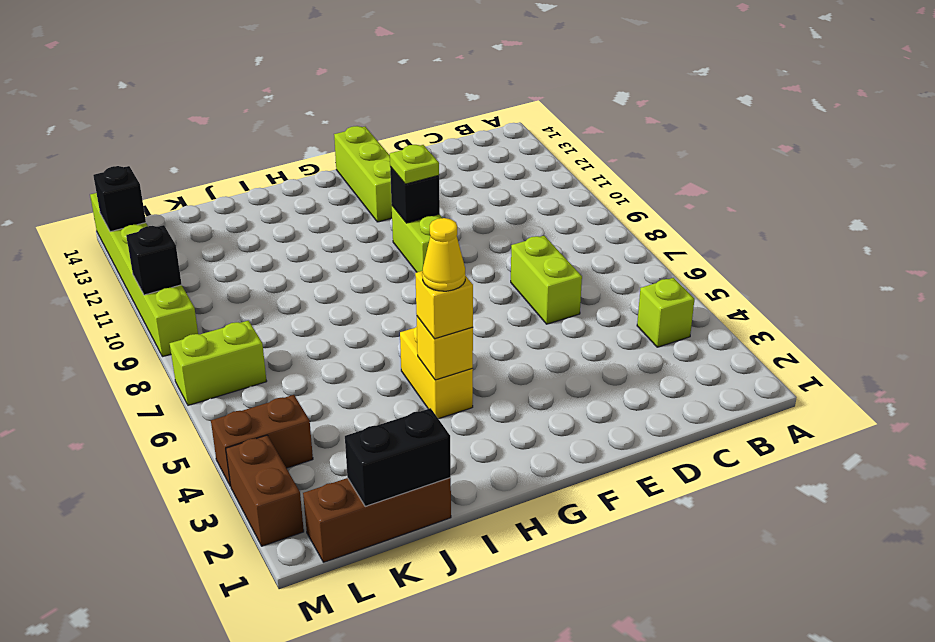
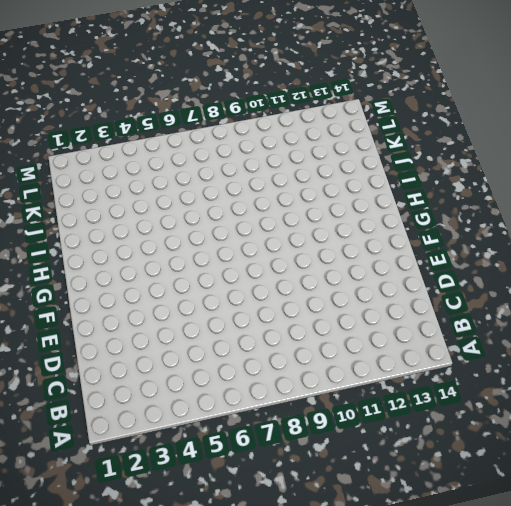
none -> lime brick B4 level 1
none -> lime brick D6:D7 level 1
none -> lime brick F9:F10 level 1

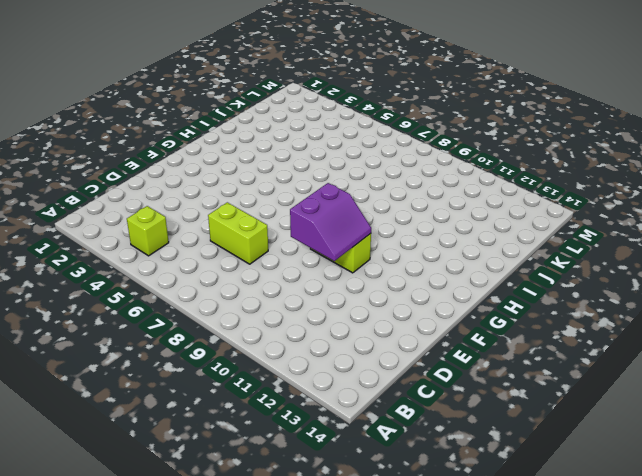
purple slope E9:F10 level 2 top 9 -> black brick F10 level 2
none -> lime brick F12:F14 level 1
none -> yellow brick H4:H5 level 1
none -> brown brick J1:L1 level 1

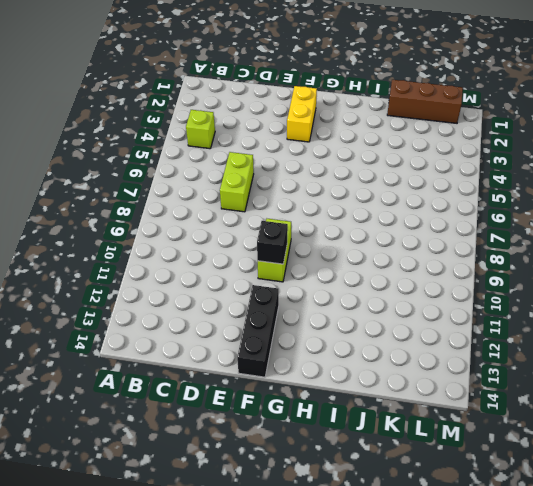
yellow brick F2:F3 level 1 -> yellow brick H4:H5 level 1
black brick F12:F14 level 1 -> lime brick F12:F14 level 1
none -> brown brick L4:M4 level 1
none -> lime brick L7:M7 level 1
none -> brown brick M2:M3 level 1

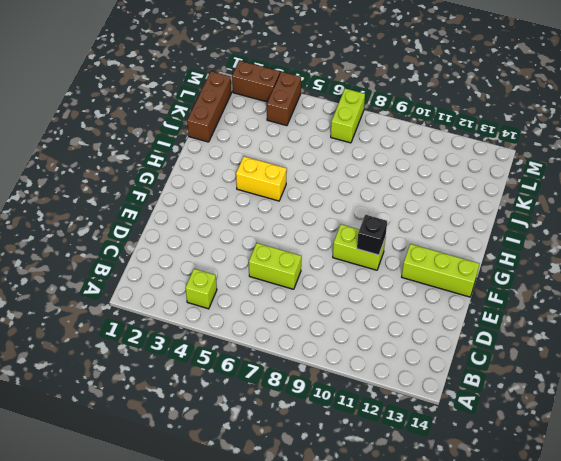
none -> lime brick M9:M14 level 1
none -> yellow brick H4 level 2
none -> black brick J1:K1 level 2

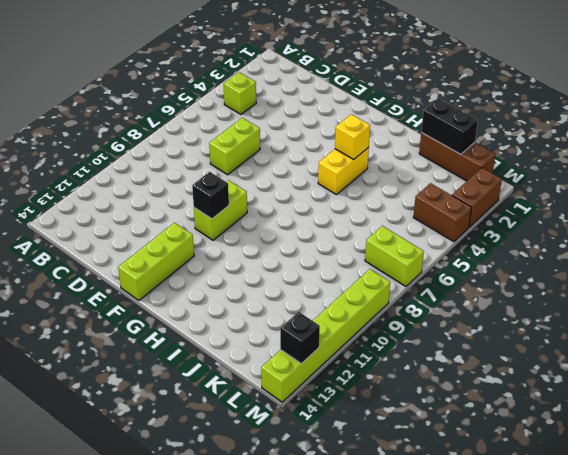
none -> black brick M10 level 2
none -> lime plate F10 level 3
none -> yellow brick H4 level 3

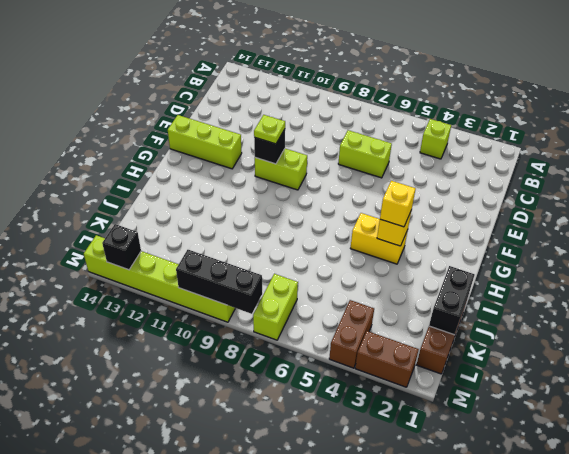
black brick M8:M10 level 2 -> black brick M10 level 2
none -> yellow cone H4 level 4

